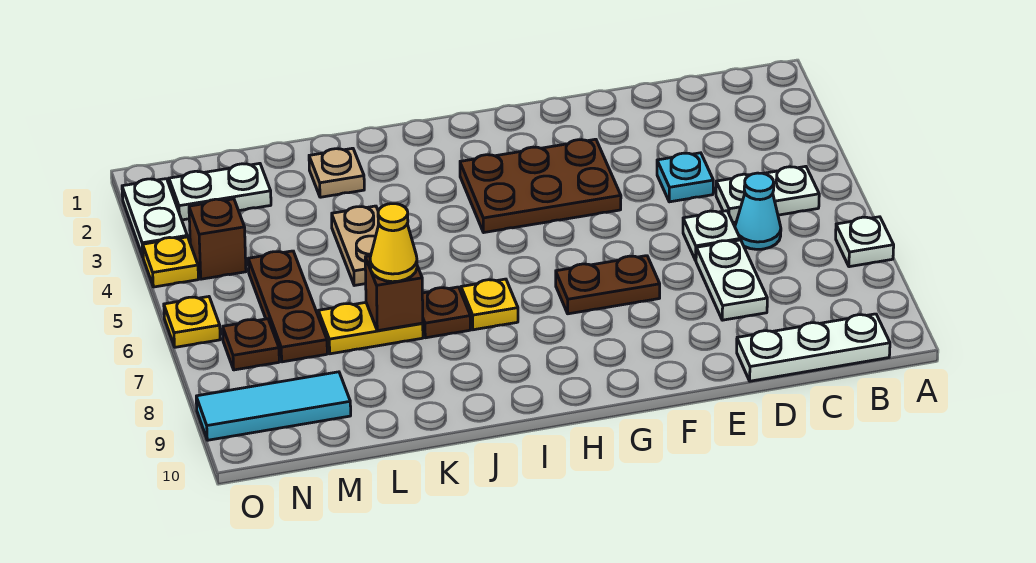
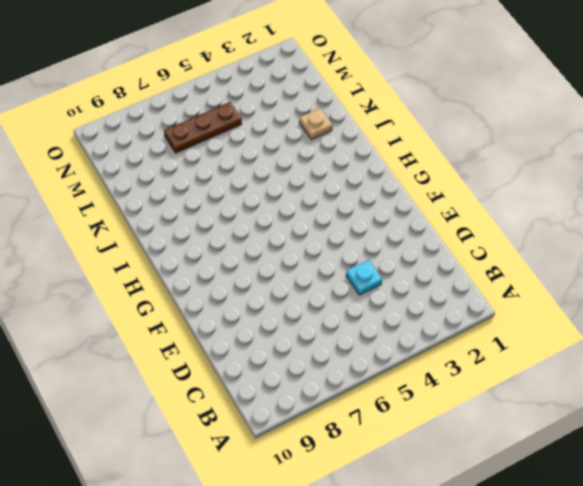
none -> white plate A7 level 1
none -> white plate B5:C5 level 1
none -> white plate B10:D10 level 1

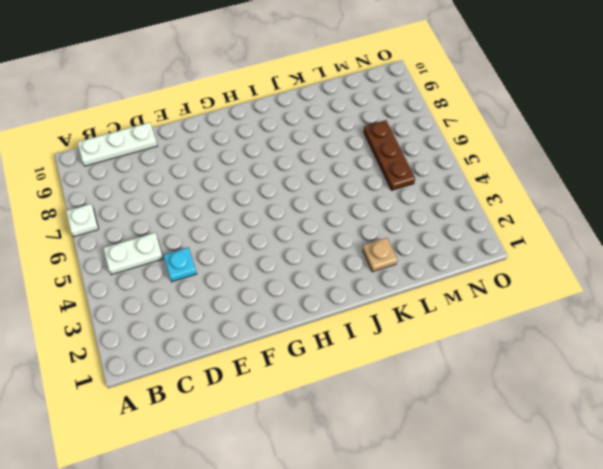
none -> cyan cone C6 level 1
none -> white plate D6 level 1
none -> white plate D7:D8 level 1

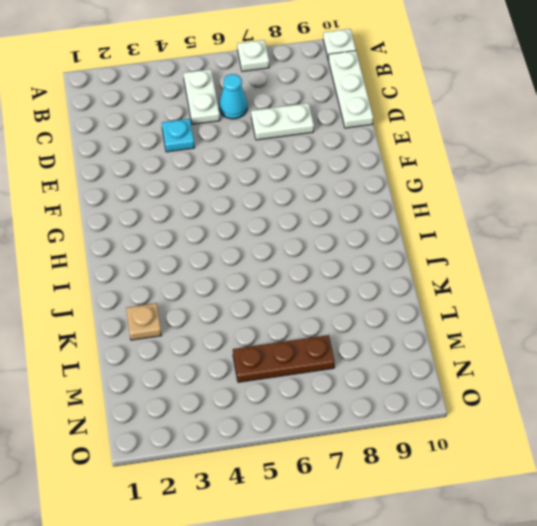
white plate A10 level 1 -> white plate D6 level 1
none -> brown plate F3:H4 level 1
none -> brown plate F7:G7 level 1
none -> yellow plate I7 level 1

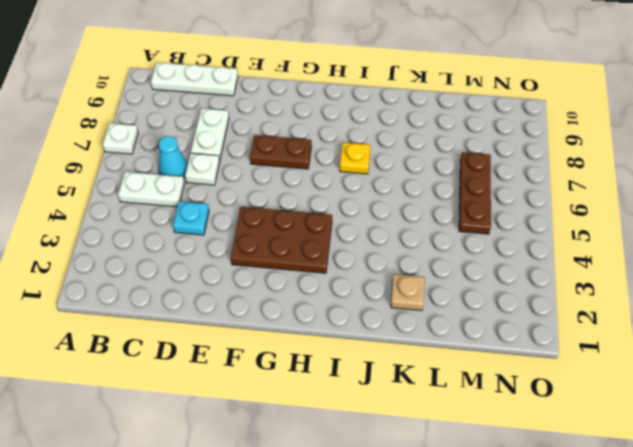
none -> brown plate J7 level 1
none -> tan plate K4:K5 level 1
none -> yellow plate K7:L7 level 1

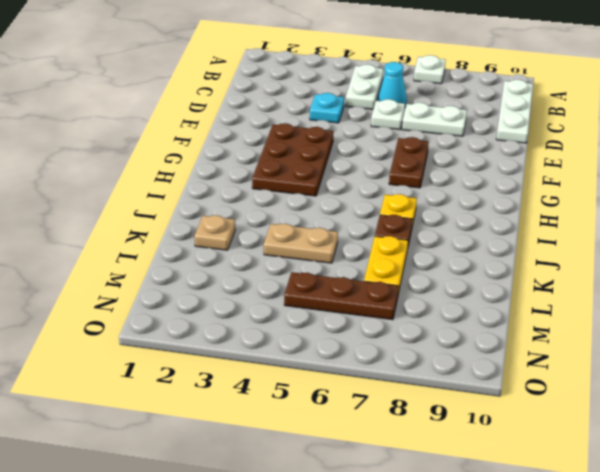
none -> white plate M2:N2 level 1
none -> cyan tile M9:O9 level 1
none -> brown brick N4 level 1

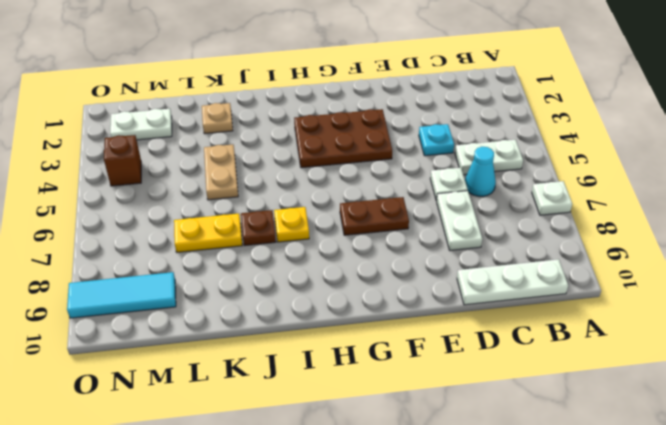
none -> brown plate M5:M7 level 1
none -> brown plate N7 level 1
none -> white plate O2:O3 level 1

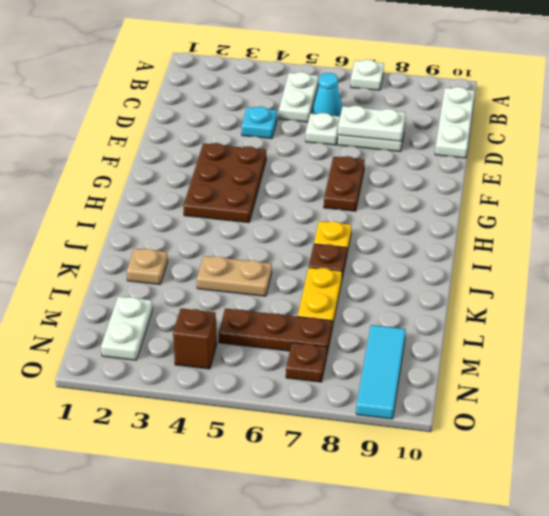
white plate D7:D8 level 2 -> white plate O2:O3 level 1
none -> yellow plate O4 level 1
none -> yellow plate O6 level 1
none -> brown brick K7 level 2

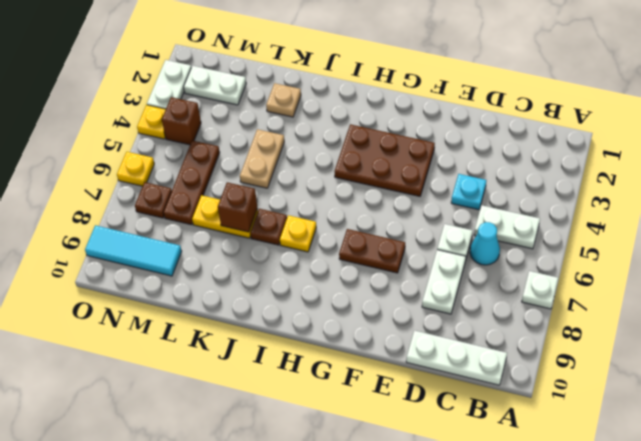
none -> yellow cone K7 level 3

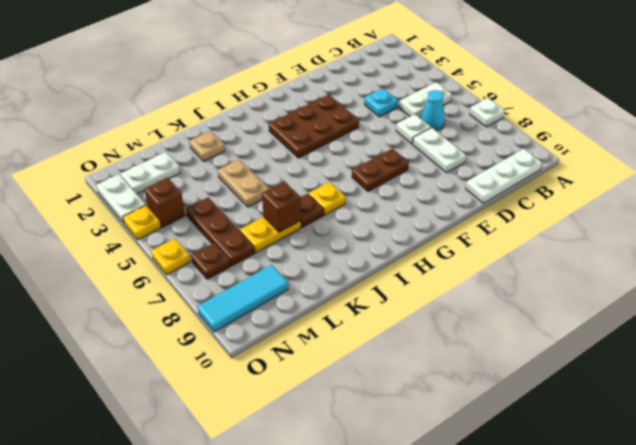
none -> yellow cone K7 level 3

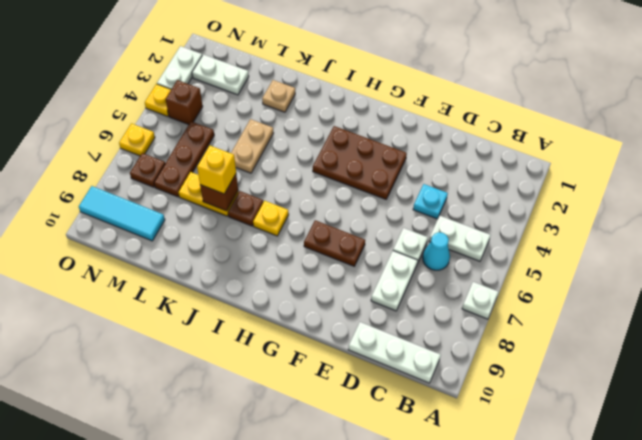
yellow brick K7 level 3 -> yellow cone K7 level 3

